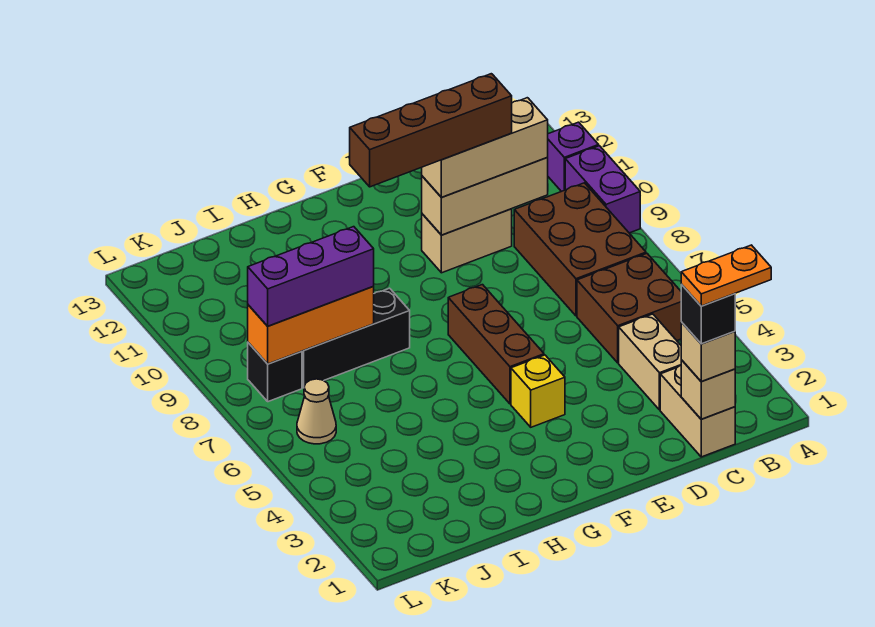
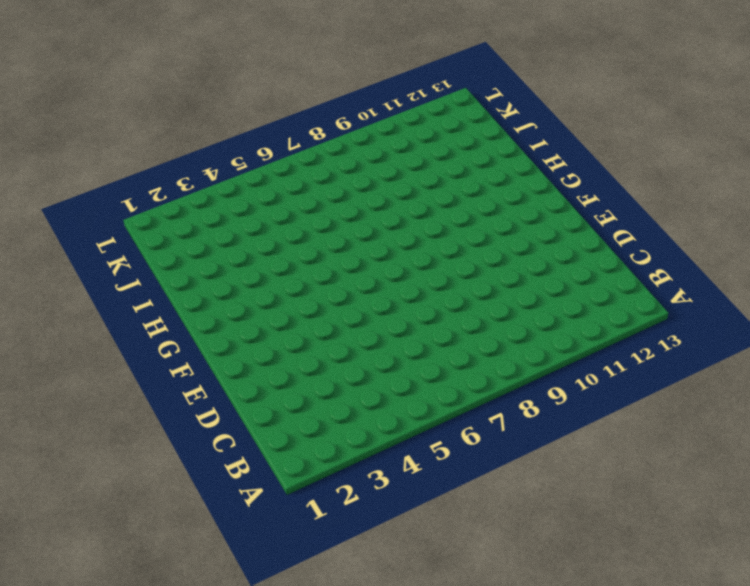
none -> purple brick A9:A10 level 1
none -> purple brick A11 level 1
none -> brown brick B5:C6 level 1

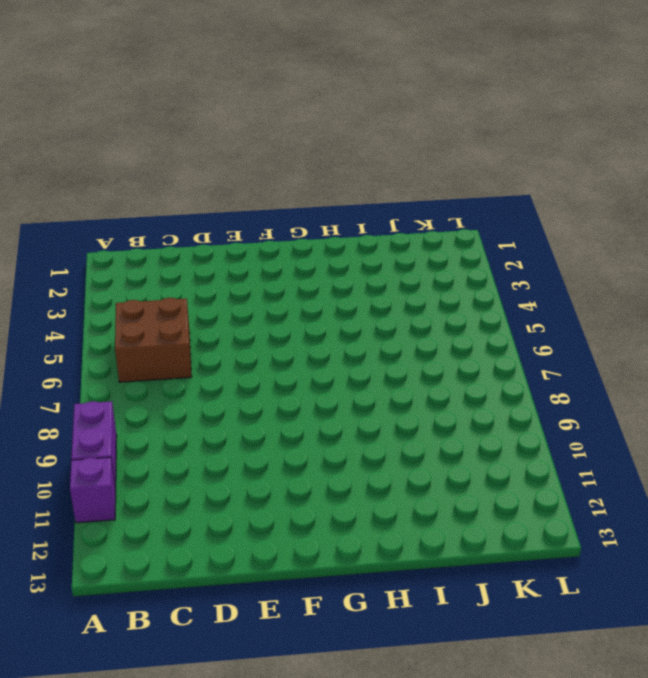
none -> brown brick B7:C9 level 1
none -> tan brick C1:C2 level 1
none -> tan brick C3:C4 level 1

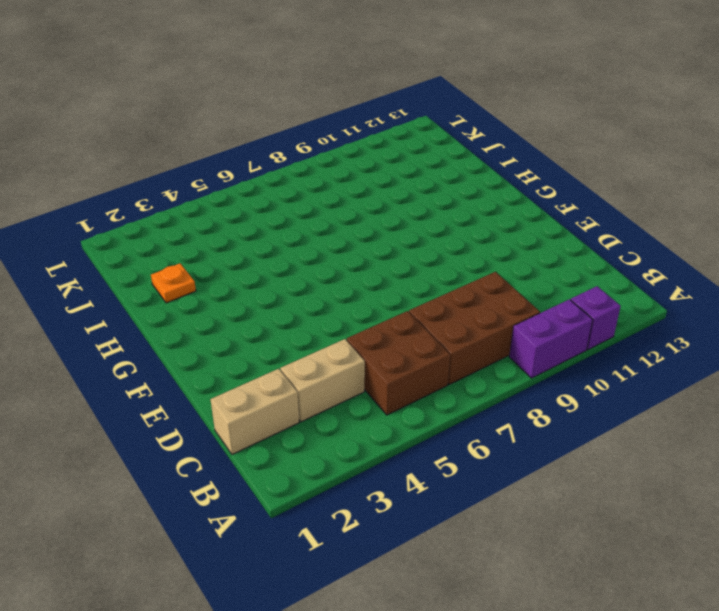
orange plate I2 level 1 -> none
none -> tan brick D10:E10 level 1
none -> yellow brick F4 level 1
none -> brown brick F5:F7 level 1

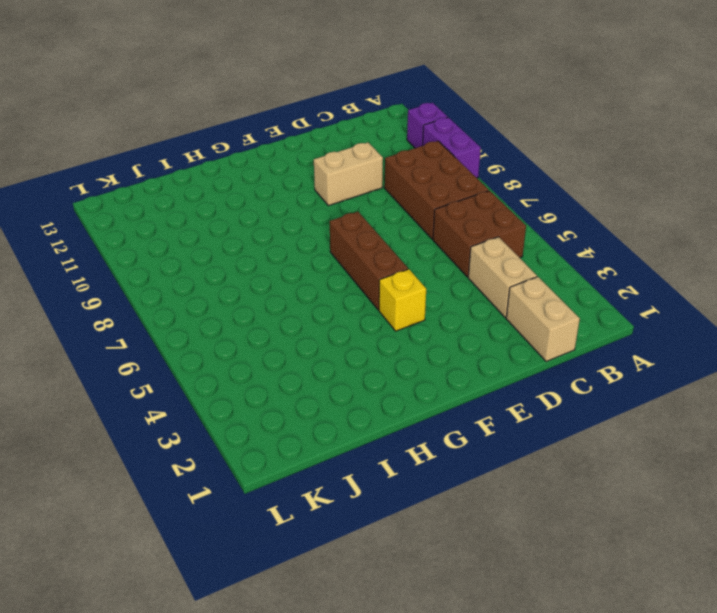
none -> black brick H8:J8 level 1
none -> tan cone K6 level 1
none -> black brick K8 level 1

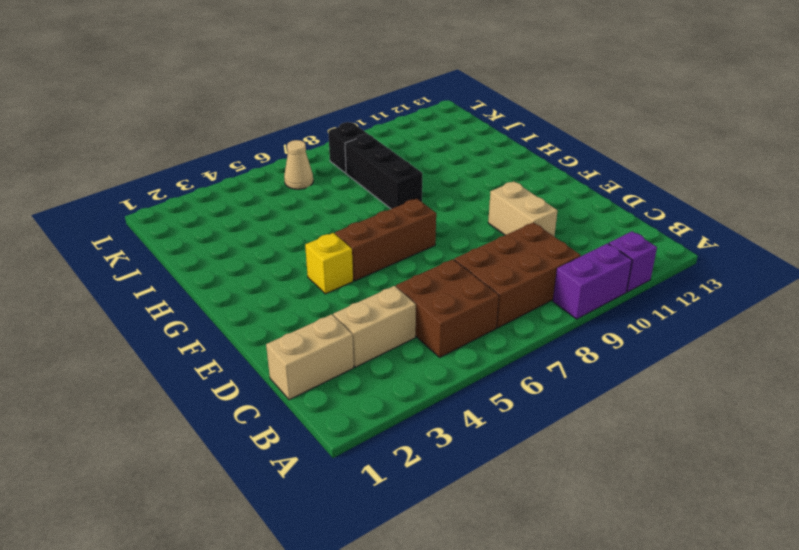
none -> tan brick C1 level 2
none -> tan brick C10:E10 level 2
none -> orange brick I8:K8 level 2

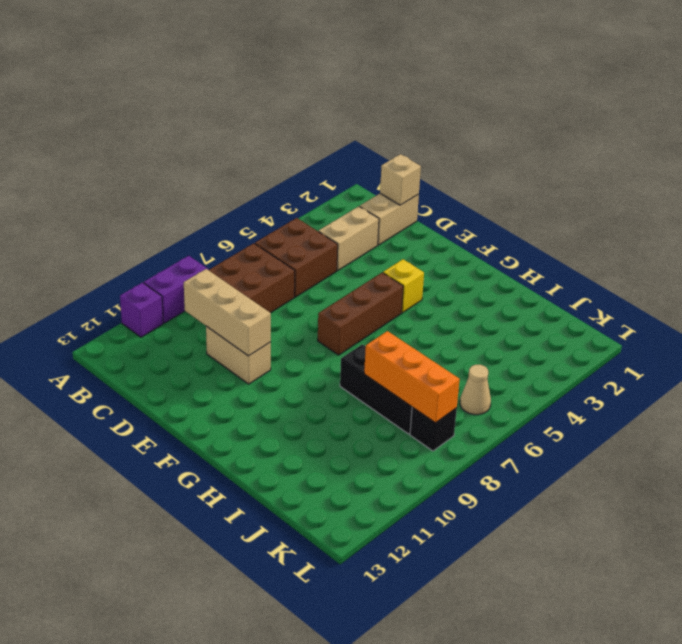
none -> tan brick C1 level 3
none -> tan brick C10:E10 level 3
none -> purple brick I8:K8 level 3

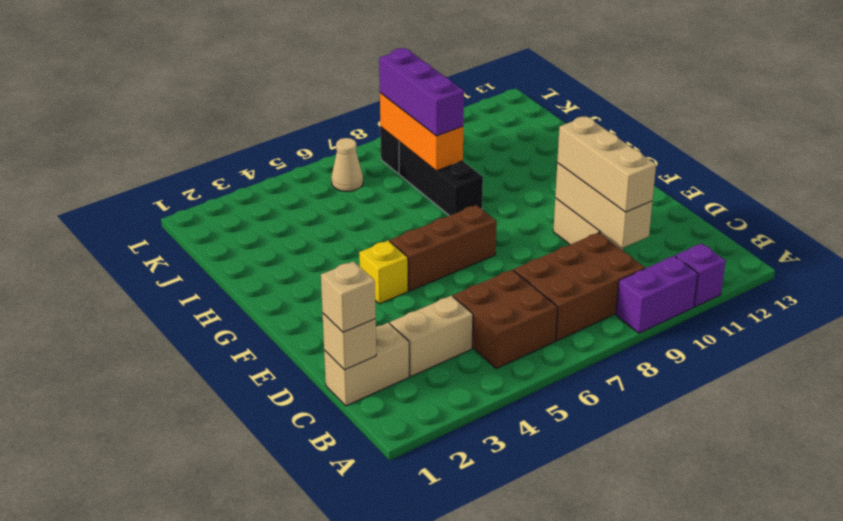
none -> black brick C1 level 4
none -> brown brick D10:G10 level 4
none -> orange plate B1:C1 level 5

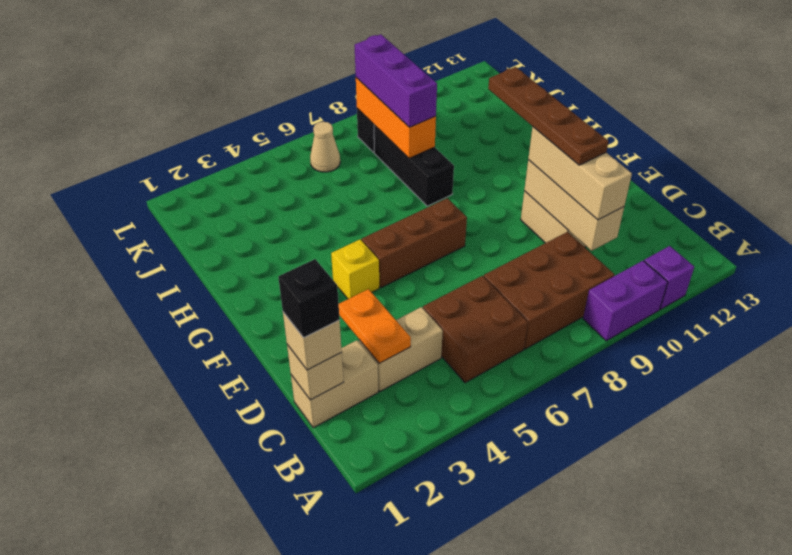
orange plate C3:D3 level 2 -> orange plate B1:C1 level 5
brown plate D10:G10 level 4 -> brown brick D10:G10 level 4

